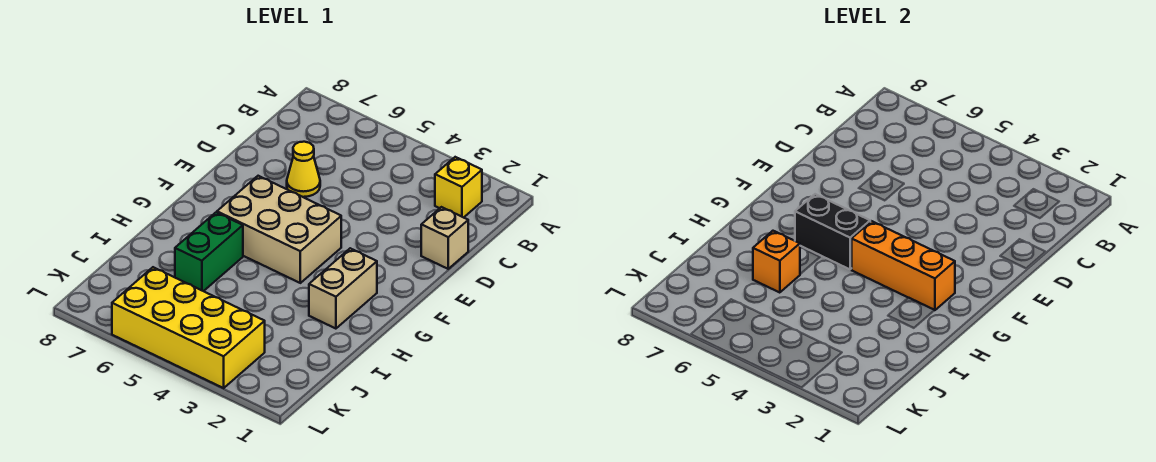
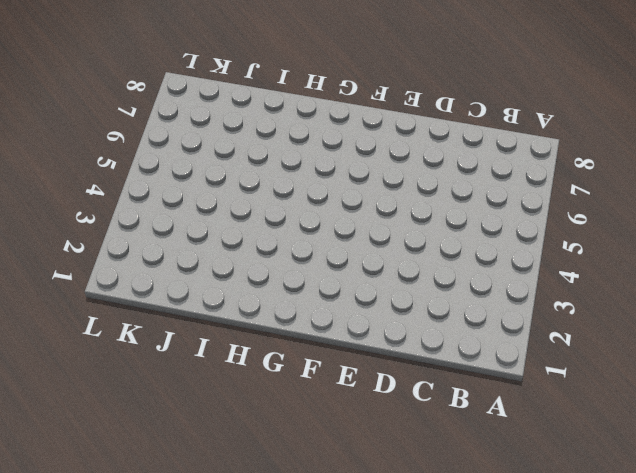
none -> yellow brick B2 level 1
none -> tan brick D1 level 1

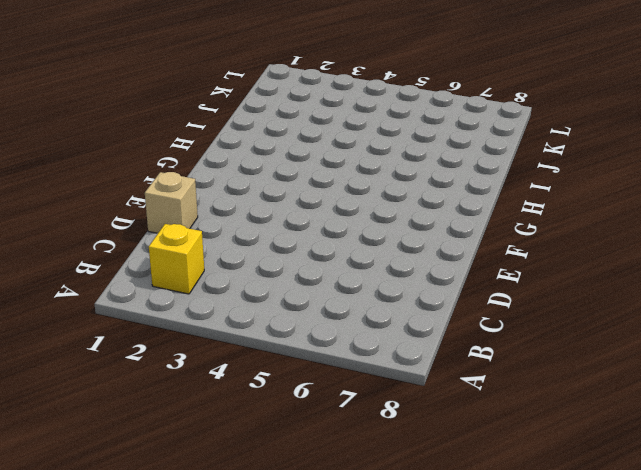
none -> yellow cone D6 level 1
none -> tan brick F4:G6 level 1

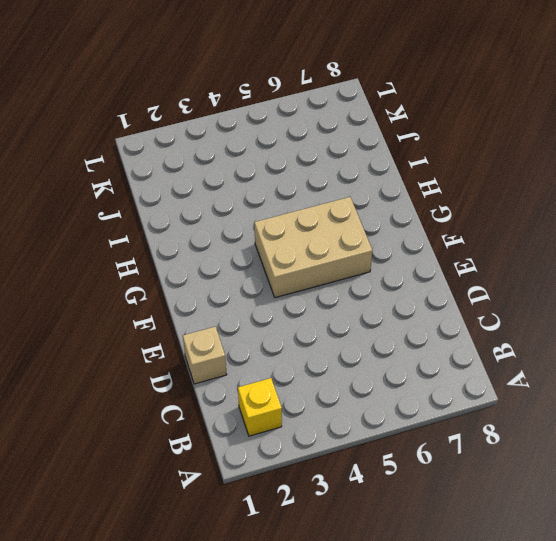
none -> yellow cone D6 level 1
none -> tan brick G2:H2 level 1

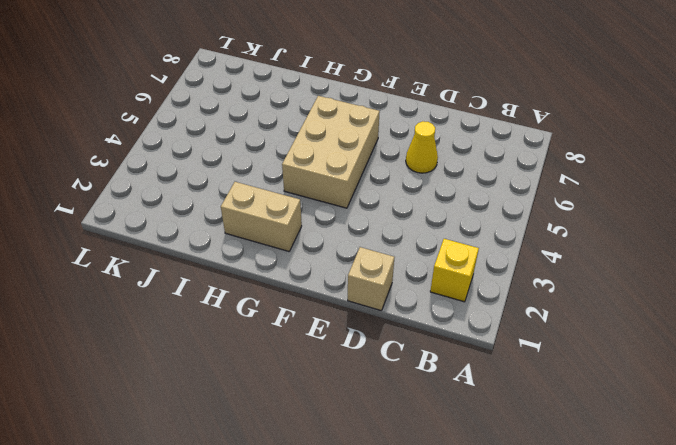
none -> green brick H6:I6 level 1
none -> yellow brick K3:L6 level 1

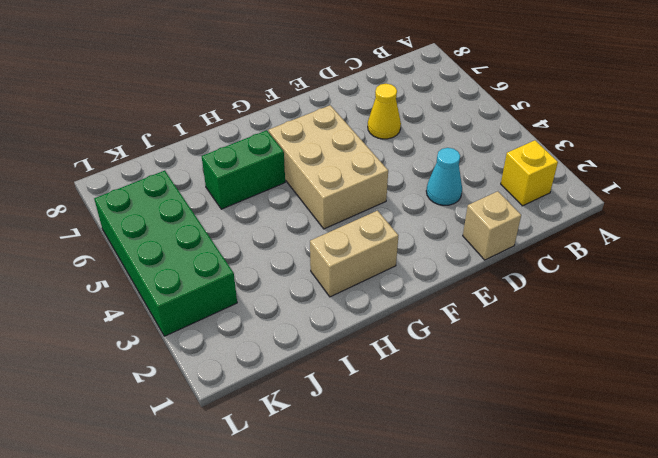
cyan cone D3 level 1 -> none
green brick K3:L6 level 1 -> yellow brick K3:L6 level 1
none -> orange brick G2:G4 level 2
none -> black brick G5:G6 level 2

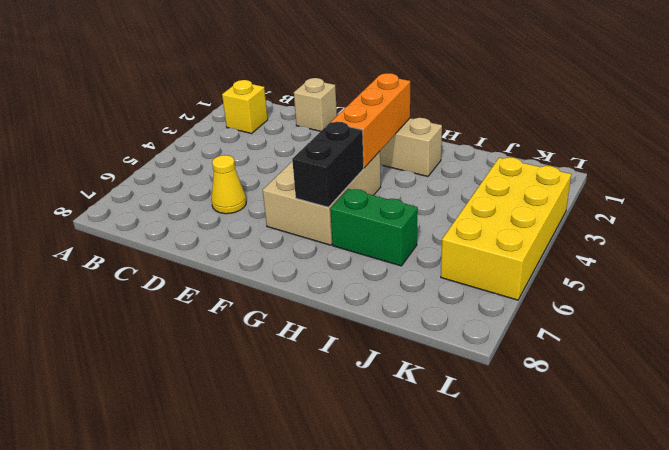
none -> orange brick I6 level 2

